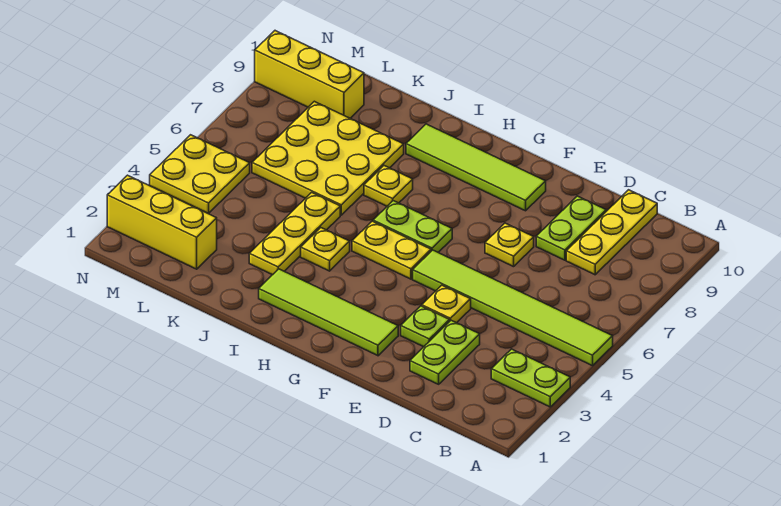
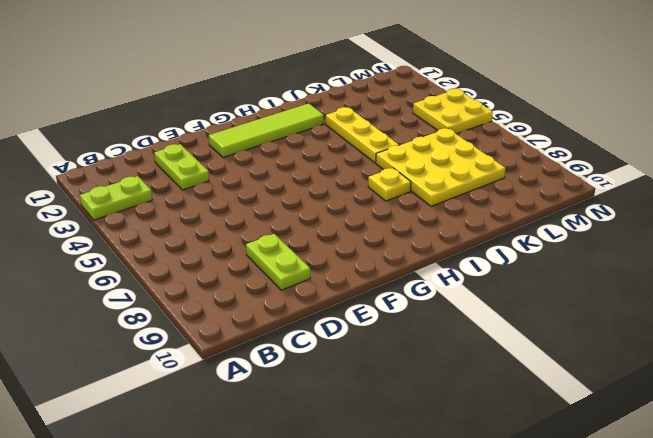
none -> lime tile A5:F5 level 1
none -> yellow plate C8:C10 level 1
none -> lime plate E3 level 1

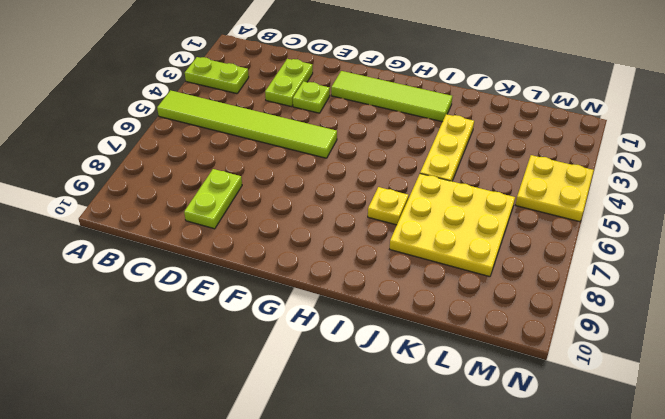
none -> yellow plate C8:C10 level 1
none -> yellow plate E4 level 1
none -> yellow plate E7 level 1

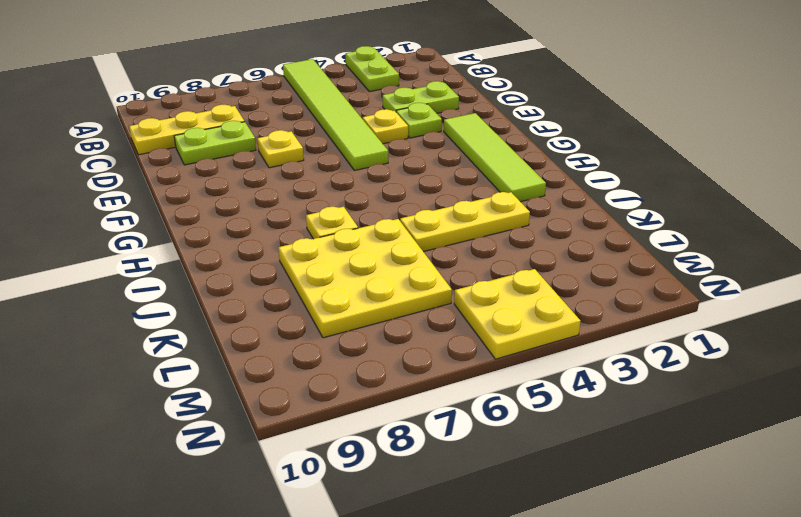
none -> lime tile F9:I9 level 1
none -> yellow plate G5:H5 level 1
none -> lime plate G6:H6 level 1

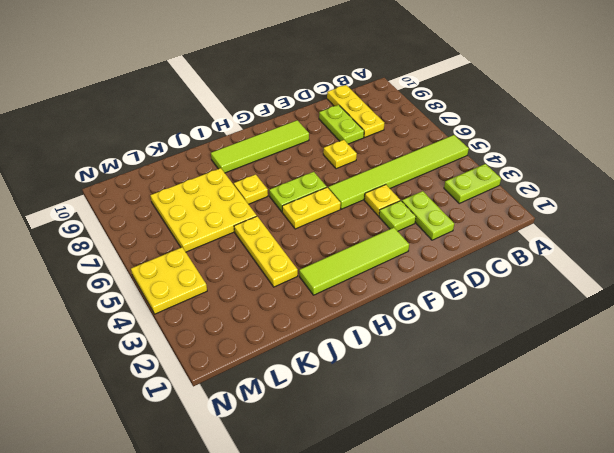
none -> yellow plate I4 level 1
none -> yellow brick L2:N2 level 1
none -> yellow brick L9:N9 level 1

